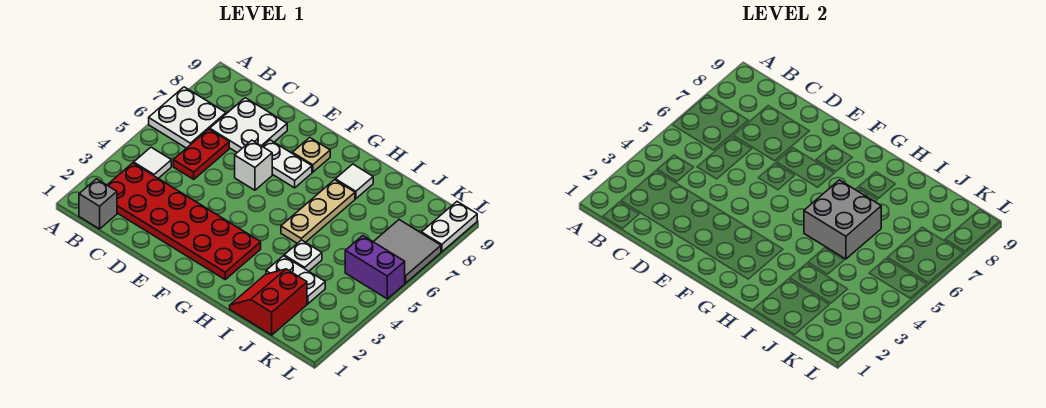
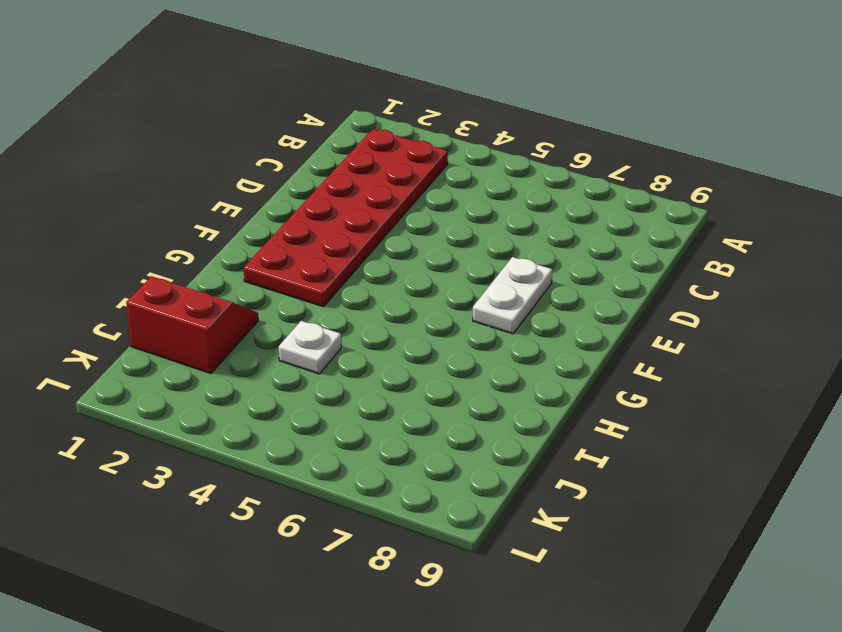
none -> white plate A6:B7 level 1
none -> grey brick B1 level 1
none -> white tile B4 level 1

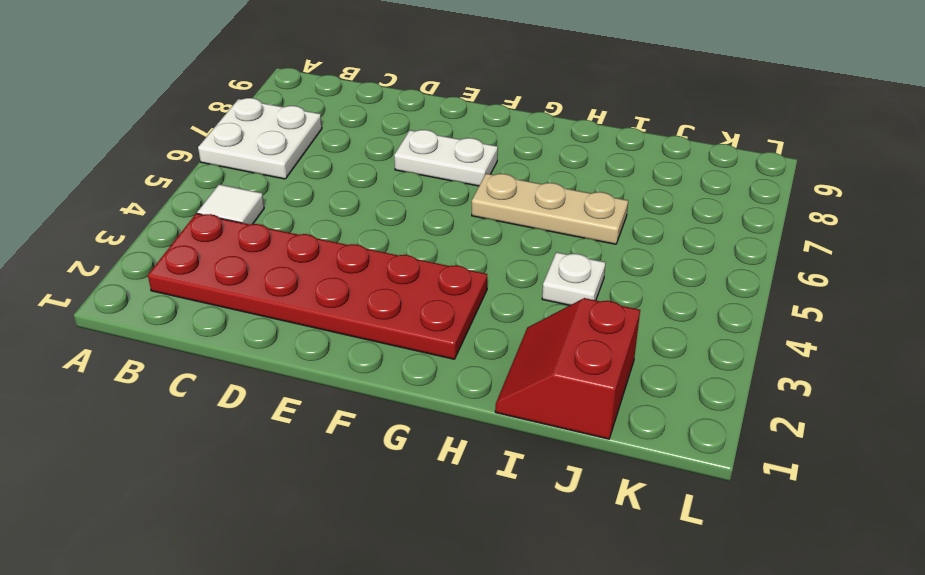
tan plate G6:I6 level 1 -> tan plate H5:H7 level 1
none -> grey brick B1 level 1
none -> red plate C5:C6 level 1
none -> white plate C7:D8 level 1

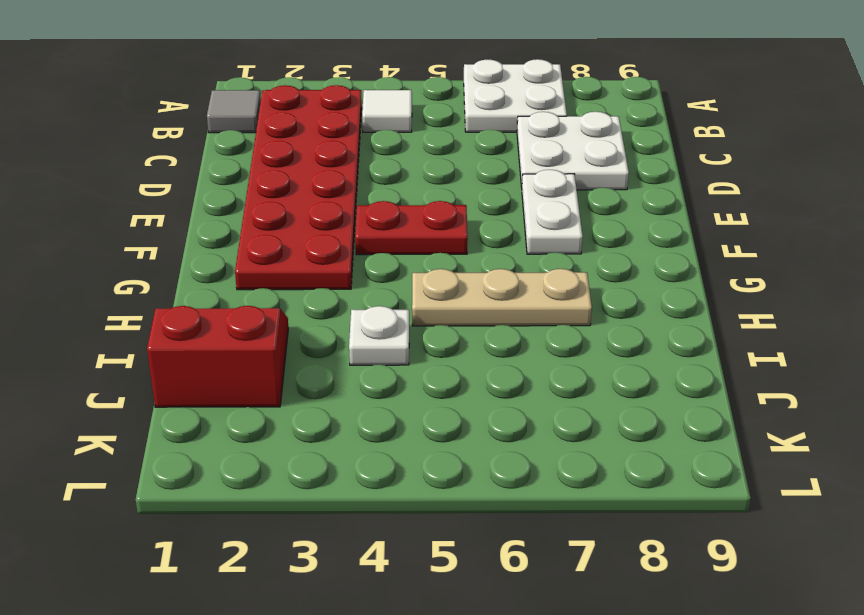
grey tile B1 level 1 -> grey brick B1 level 1
red plate F4:F5 level 1 -> red plate C5:C6 level 1
none -> white brick E6 level 1
none -> tan plate F8 level 1
none -> white tile H8 level 1

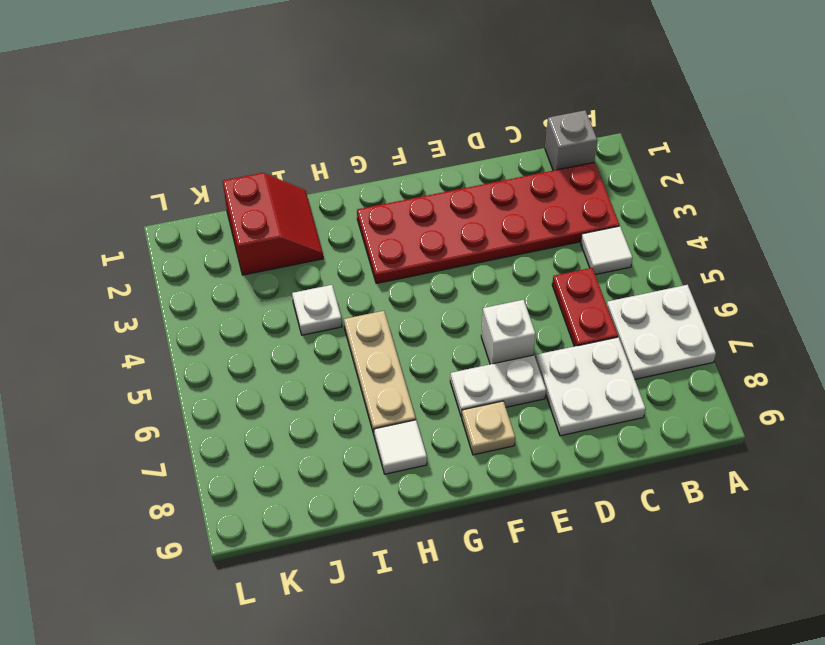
none -> white plate I3:J3 level 1
none -> purple brick K5:L5 level 1
none -> grey tile K6:L7 level 1

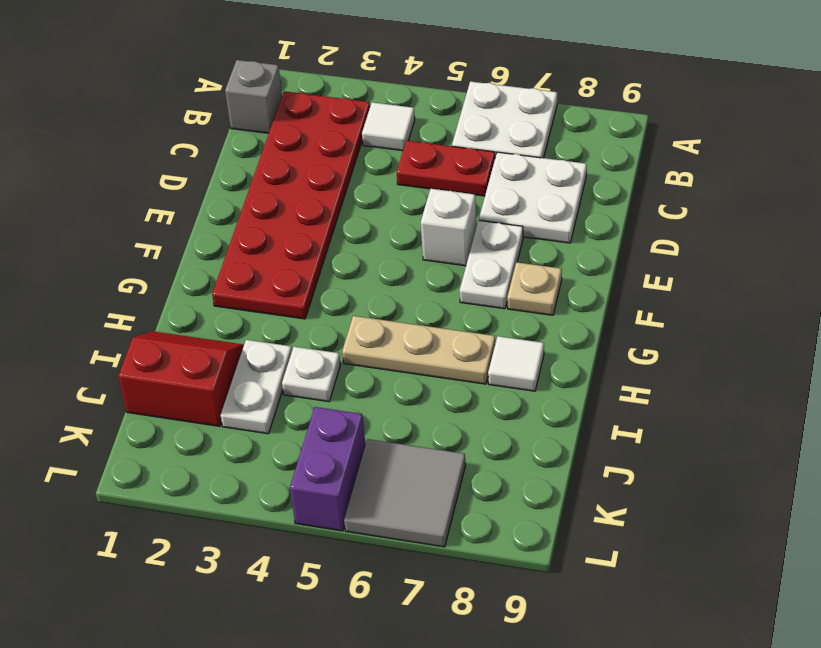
none -> white plate L8:L9 level 1
none -> grey brick H5:I6 level 2

